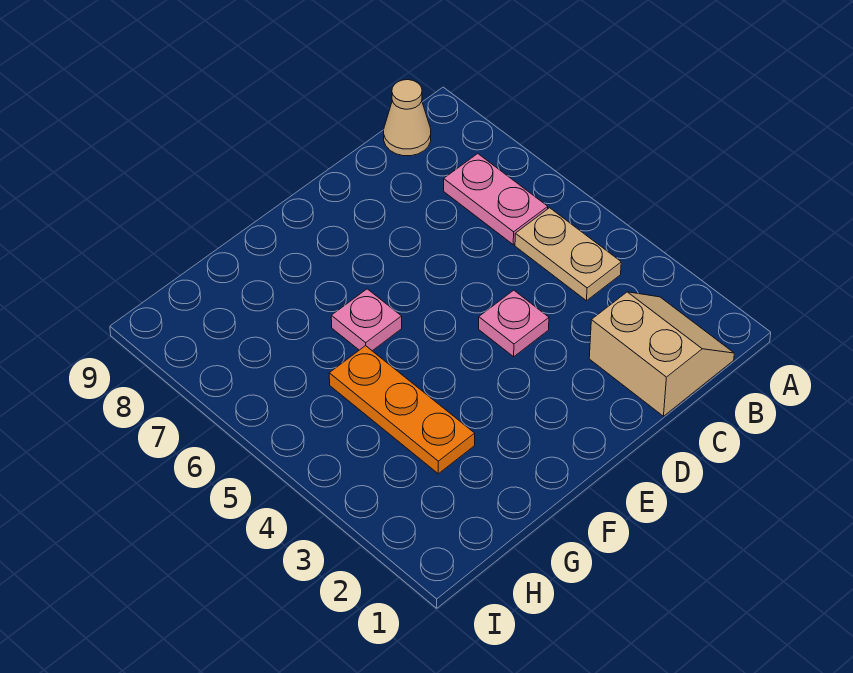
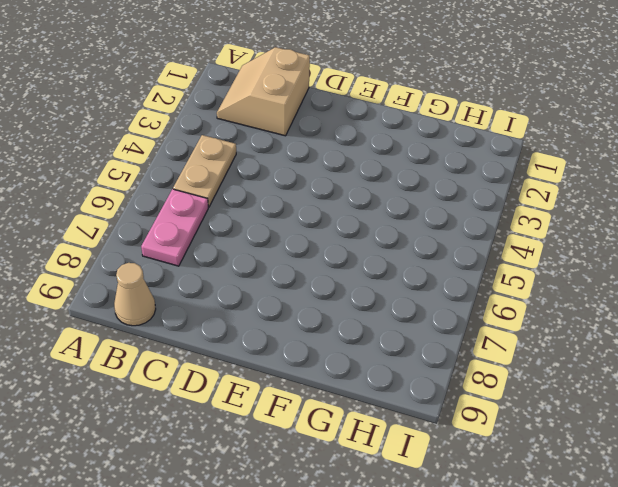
none -> pink plate D4 level 1
none -> pink plate F6 level 1

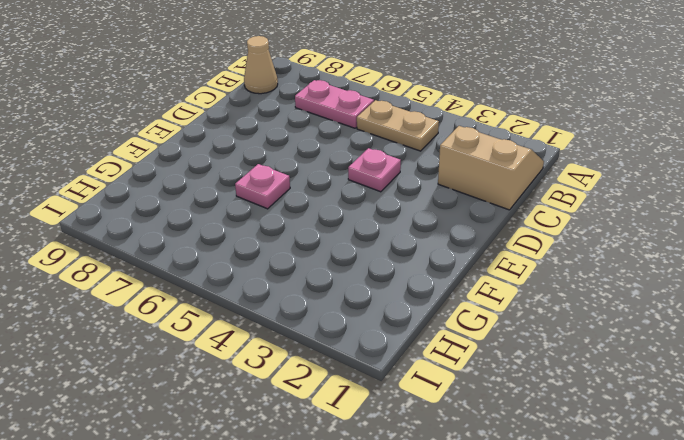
none -> orange plate G3:G5 level 1

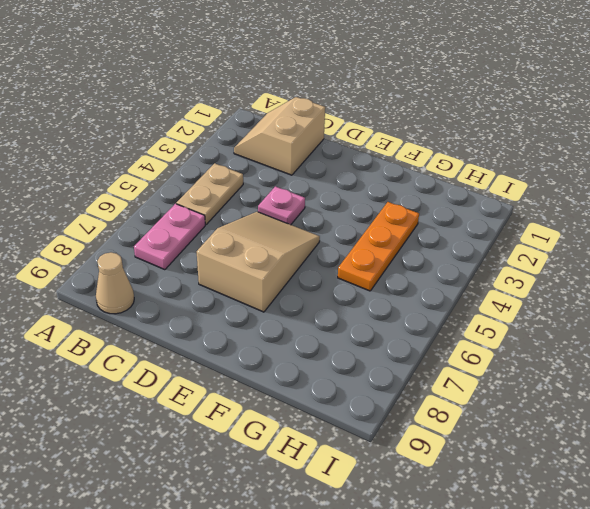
tan slope D5:E7 level 1 top 7 -> none
none -> pink plate F6 level 1

